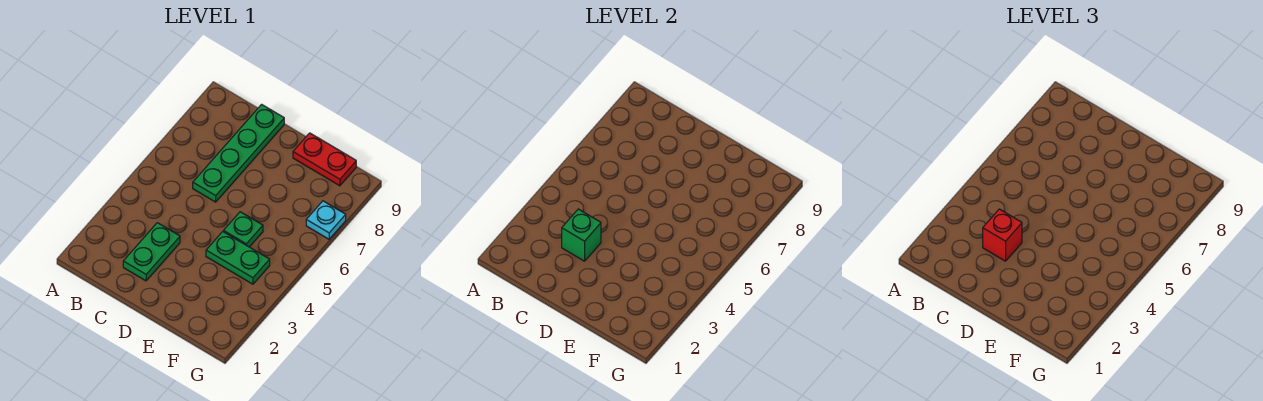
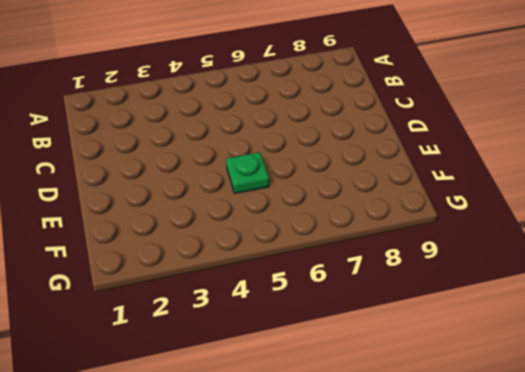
none -> green plate C2:C3 level 1
none -> green plate C6:C9 level 1

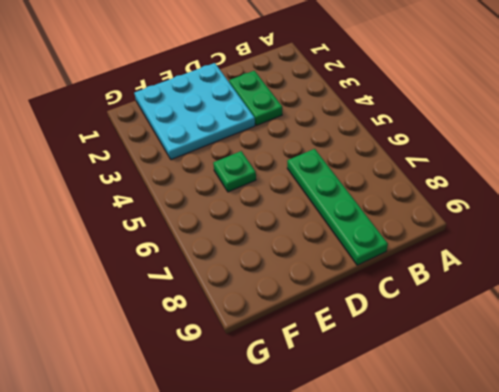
cyan plate D1:F3 level 1 -> none
none -> green plate E4:F4 level 1
none -> red plate E9:F9 level 1

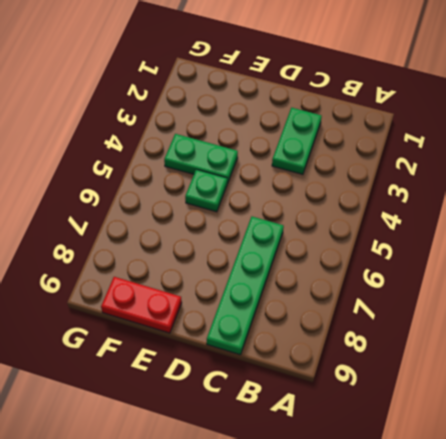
none -> cyan plate G7 level 1
none -> green brick C3 level 2

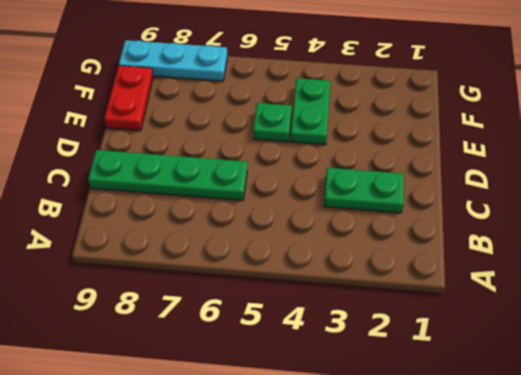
cyan plate G7:G9 level 1 -> cyan plate G7 level 1
none -> green brick C3 level 2
none -> red brick C3 level 3

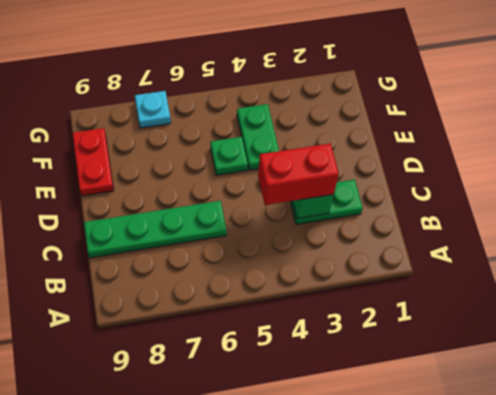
red brick C3:C4 level 3 -> red brick C3 level 3

